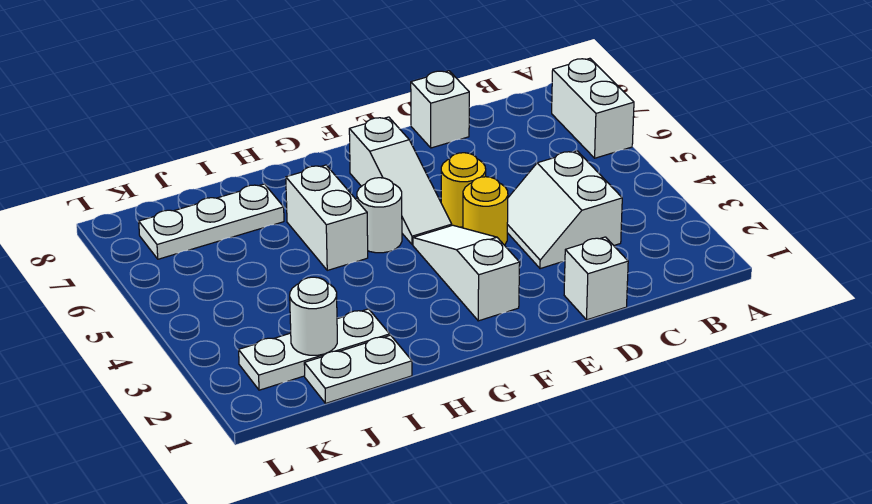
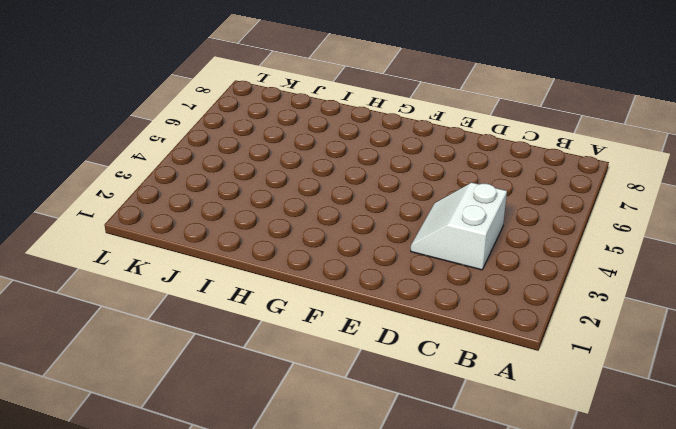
none -> white brick A6:A7 level 1
none -> white brick D1 level 1
none -> white brick D8 level 1

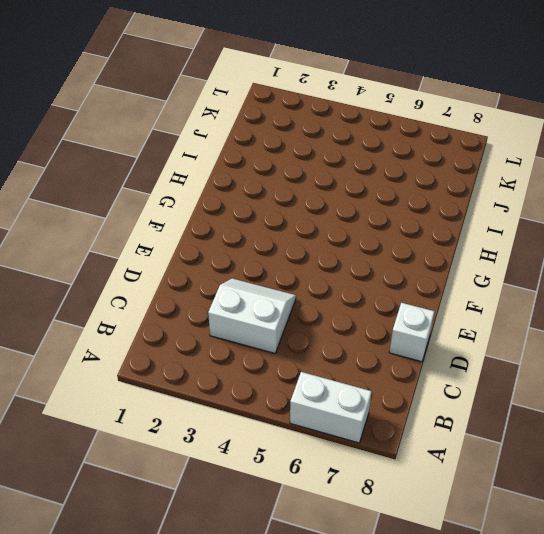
none -> white brick D1 level 1
none -> yellow round brick E4 level 1
none -> yellow round brick E5 level 1

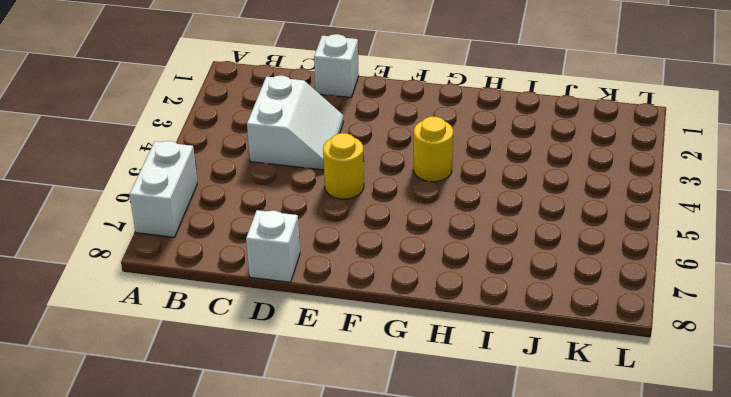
yellow round brick G4 level 1 -> yellow round brick E4 level 1
none -> white slope F2:F4 level 1 top 2
none -> white slope F5:F7 level 1 top 7
none -> white round brick G5 level 1

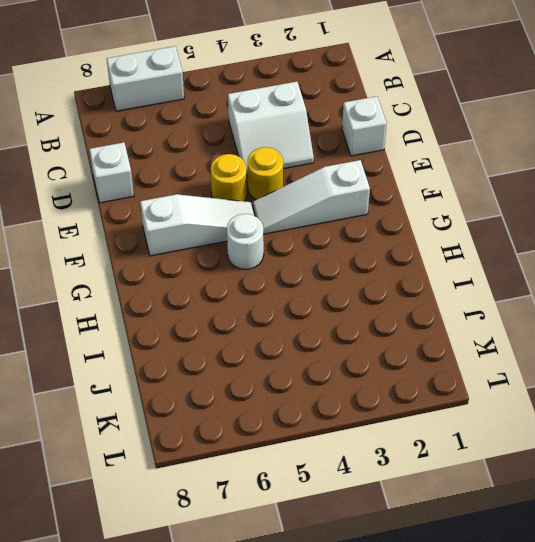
none -> white brick H5:H6 level 1
none -> white plate I1:J1 level 1
none -> white plate I2:K2 level 1

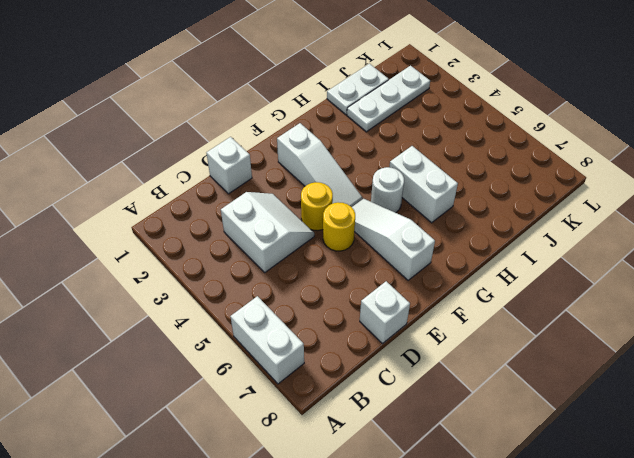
none -> white plate I7:K7 level 1
none -> white round brick J2 level 2

